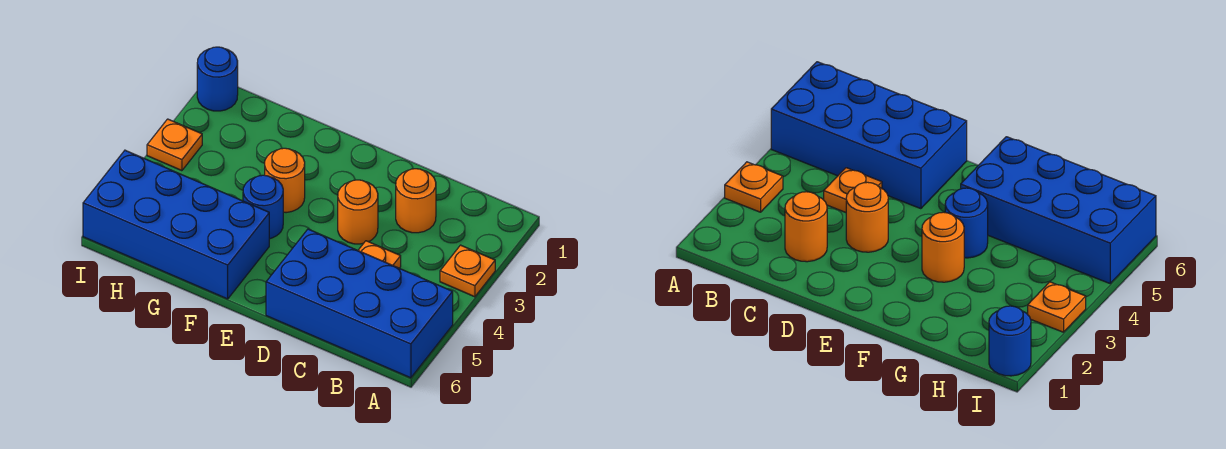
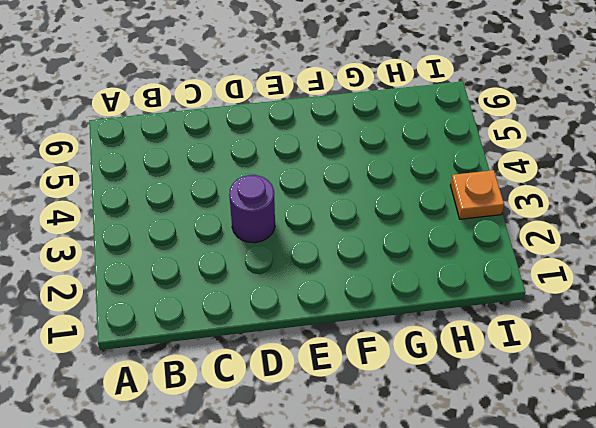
purple round brick D3 level 1 -> orange round brick D3 level 1
none -> orange plate A3 level 1
none -> blue brick A5:D6 level 1

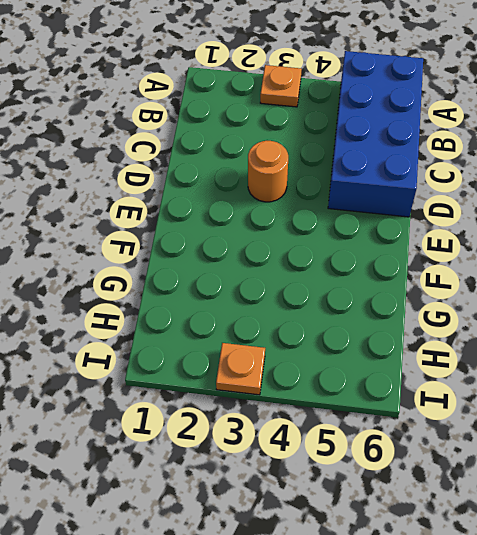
none -> orange round brick C2 level 1
none -> orange plate C4 level 1

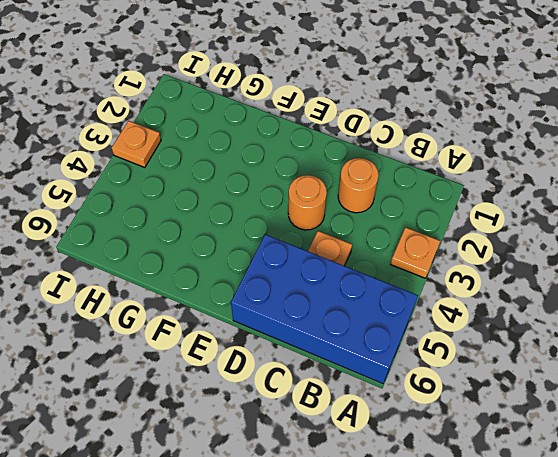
none -> orange round brick F3 level 1
none -> blue round brick F4 level 1

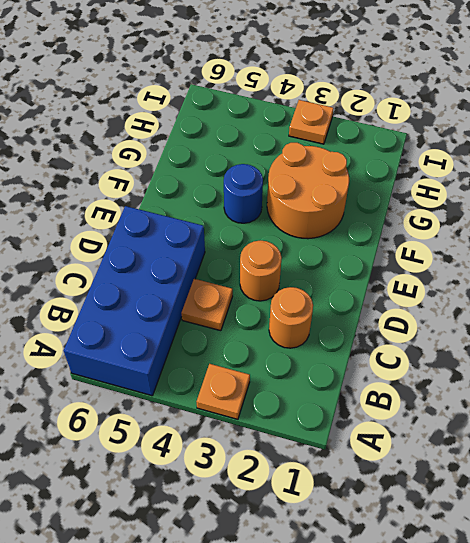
orange round brick F2:G3 level 1 -> orange round brick F3 level 1
none -> blue brick F5:I6 level 1
none -> blue round brick I1 level 1

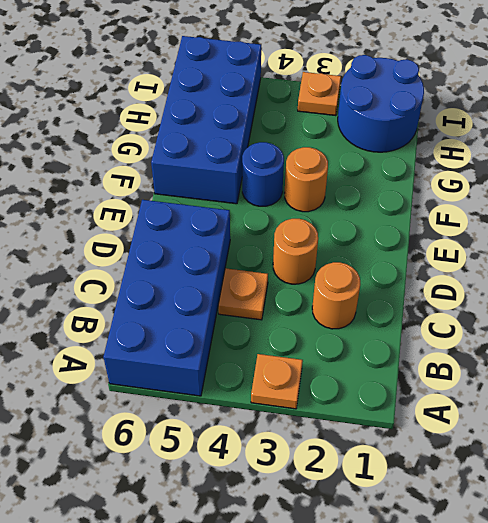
blue round brick H1:I2 level 1 -> blue round brick I1 level 1

